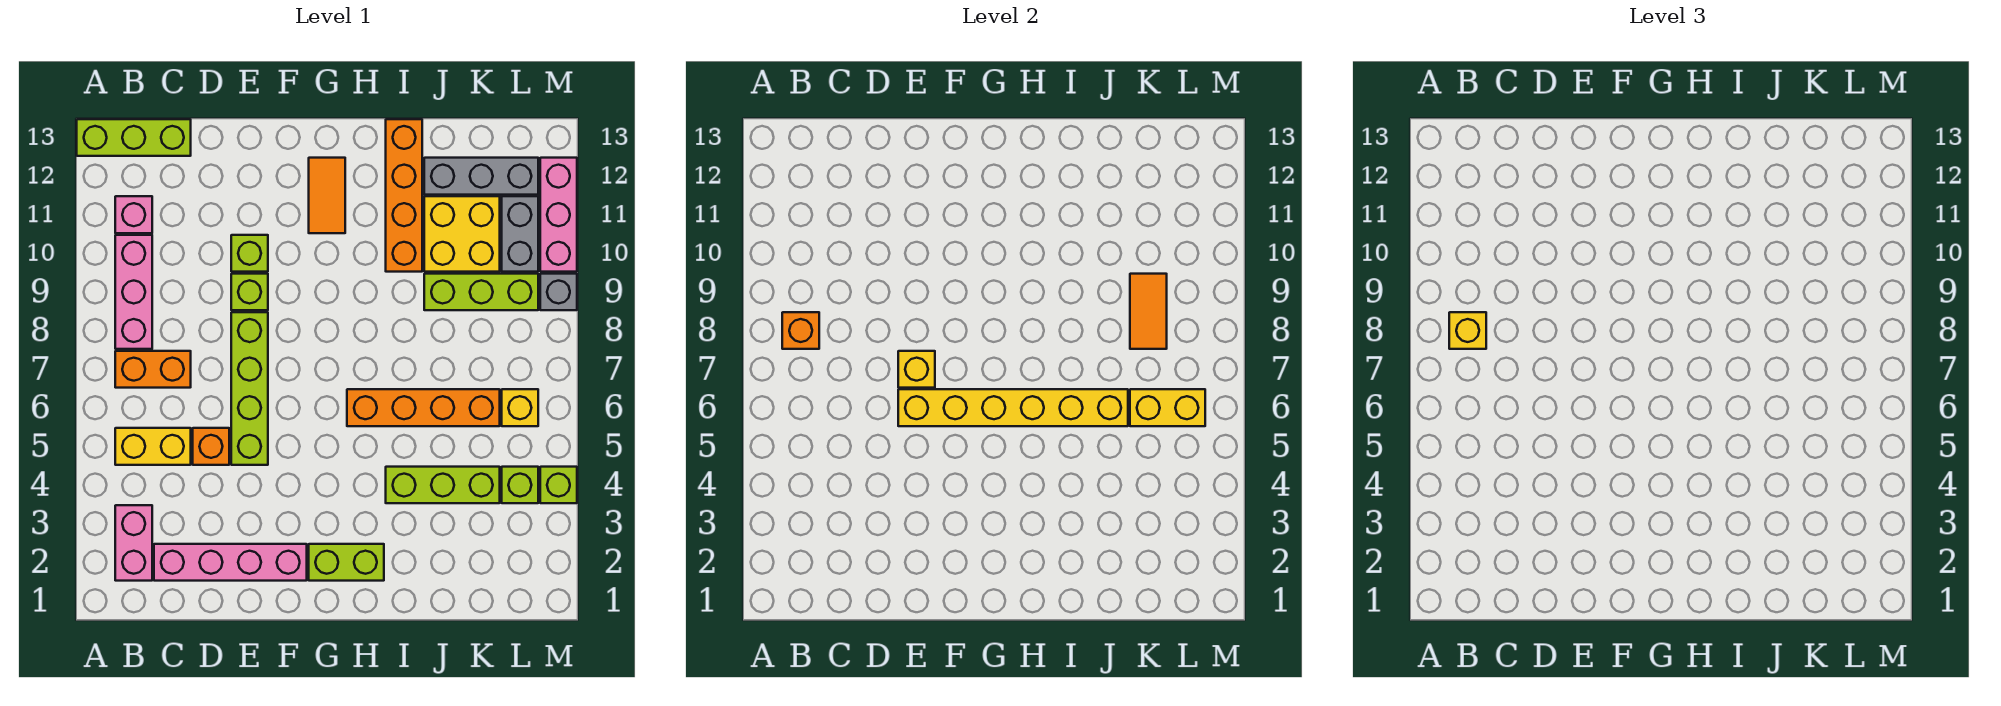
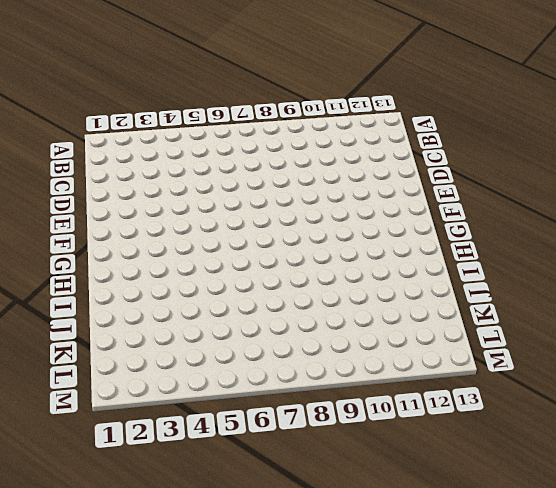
none -> lime brick A13:C13 level 1
none -> pink brick B2:B3 level 1
none -> yellow brick B5:C5 level 1
none -> orange brick B7:C7 level 1

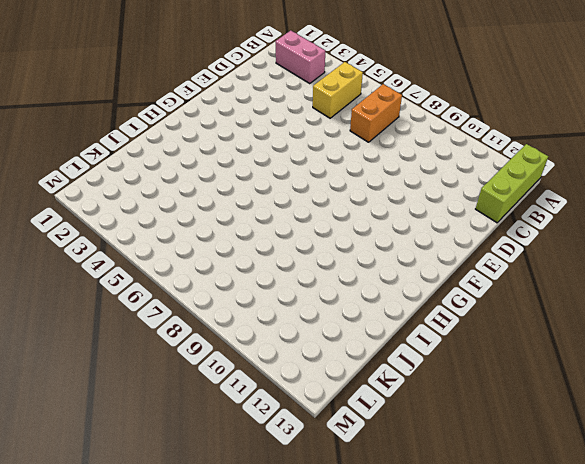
none -> pink brick B8:B10 level 1
none -> pink brick B11 level 1
none -> pink brick C2:F2 level 1
none -> orange brick D5 level 1

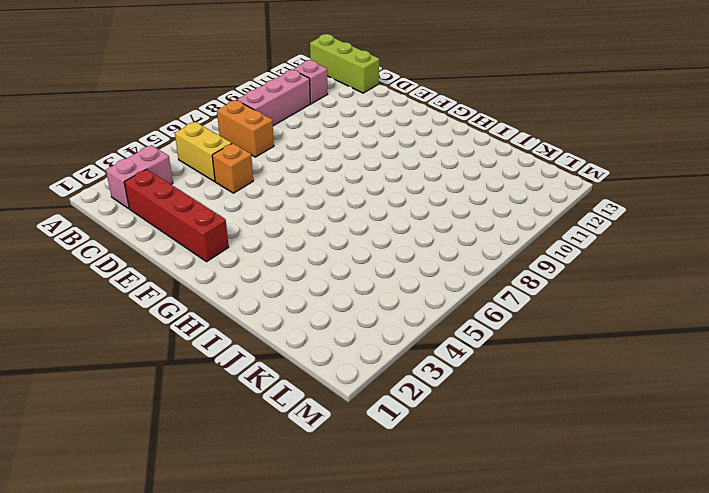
red brick C2:F2 level 1 -> pink brick C2:F2 level 1
none -> lime brick E5:E8 level 1
none -> lime brick E9 level 1
none -> lime brick E10 level 1
none -> lime brick G2:H2 level 1

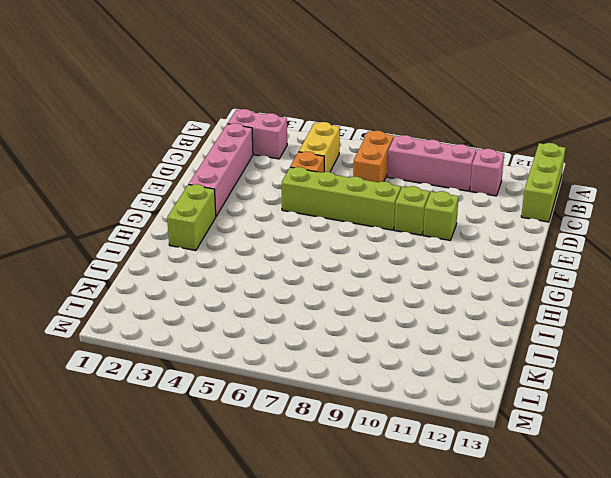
none -> orange tile G11:G12 level 1
none -> orange brick H6:K6 level 1
none -> lime brick I4:K4 level 1
none -> orange brick I10:I13 level 1

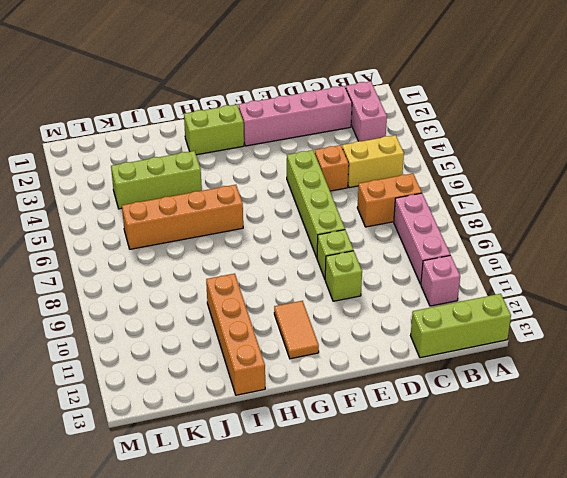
none -> lime brick J9:L9 level 1
none -> yellow brick J10:K11 level 1
none -> grey brick J12:L12 level 1
none -> lime brick L4 level 1

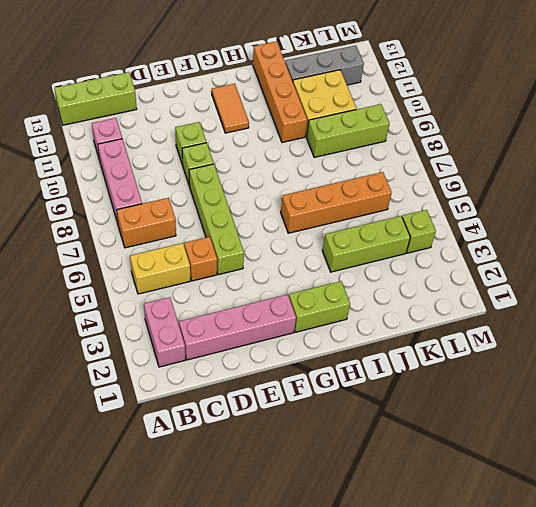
none -> yellow brick L6 level 1
none -> grey brick L10:L11 level 1
none -> lime brick M4 level 1
none -> grey brick M9 level 1

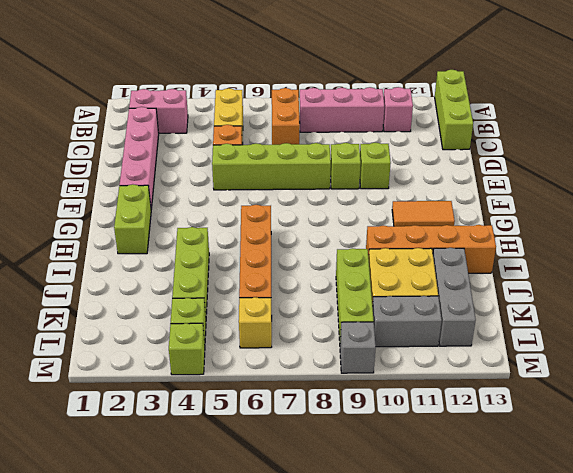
none -> pink brick M10:M12 level 1
none -> orange brick B8 level 2
none -> yellow brick E6:J6 level 2
none -> yellow brick E7 level 2

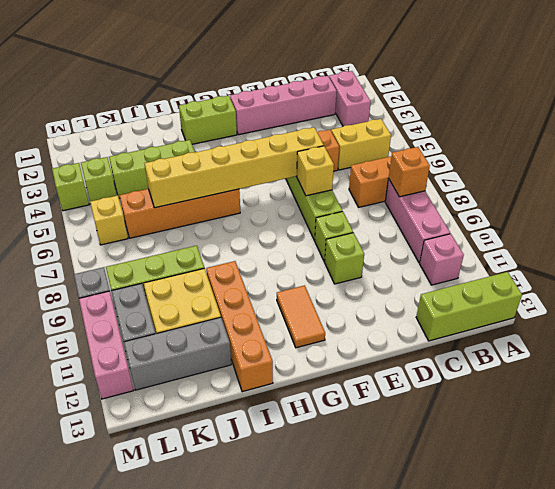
none -> yellow brick K6:L6 level 2
none -> orange tile K8:K9 level 2
none -> yellow brick B8 level 3

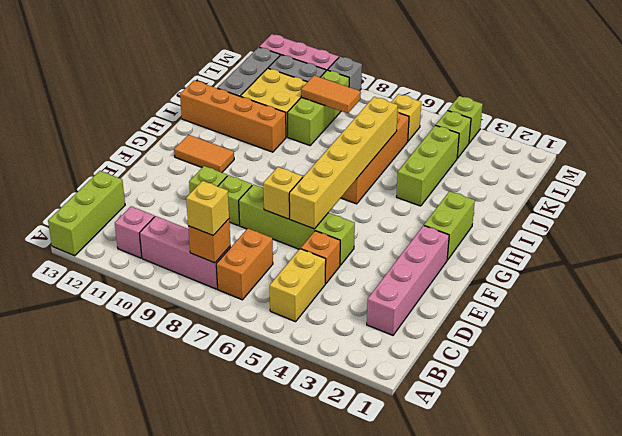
none -> pink brick B2:B3 level 1
none -> yellow brick K6:L6 level 2

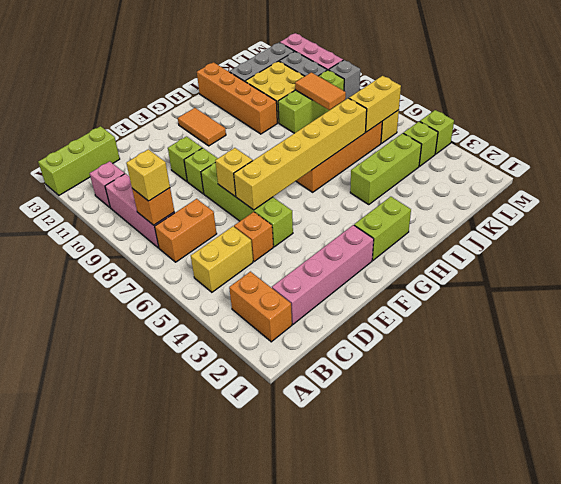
orange brick B2:B3 level 1 -> pink brick B2:B3 level 1

